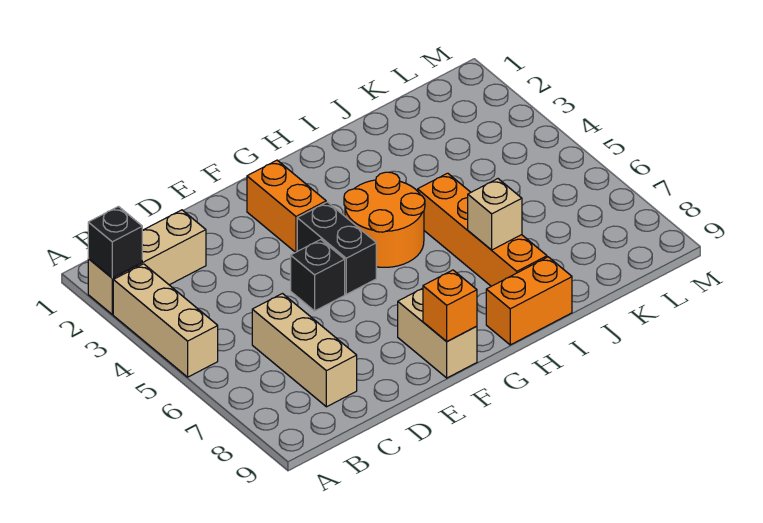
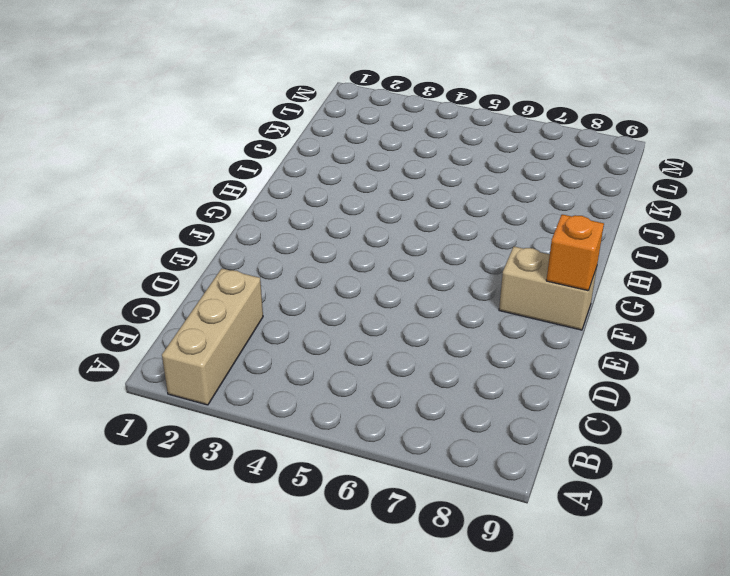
none -> tan brick A3:A5 level 1
none -> tan brick C6:C8 level 1
none -> black brick E5 level 1

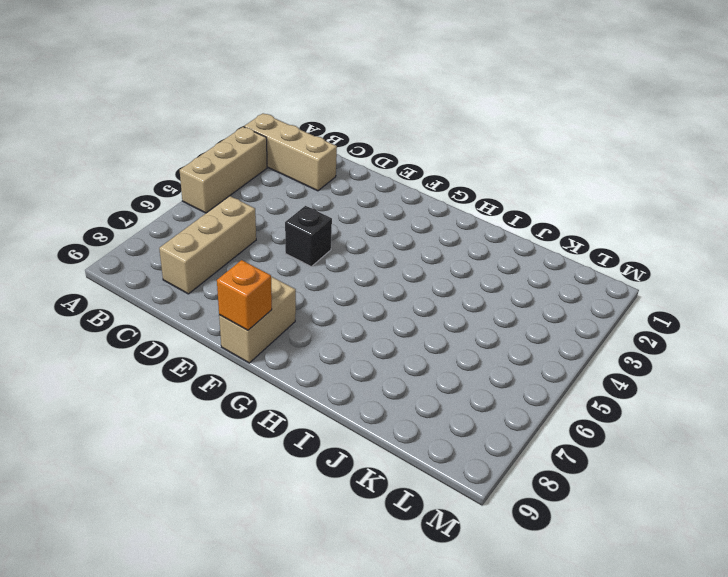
none -> orange brick F2:F3 level 1
none -> black brick F4:F5 level 1
none -> orange round brick G4:H5 level 1

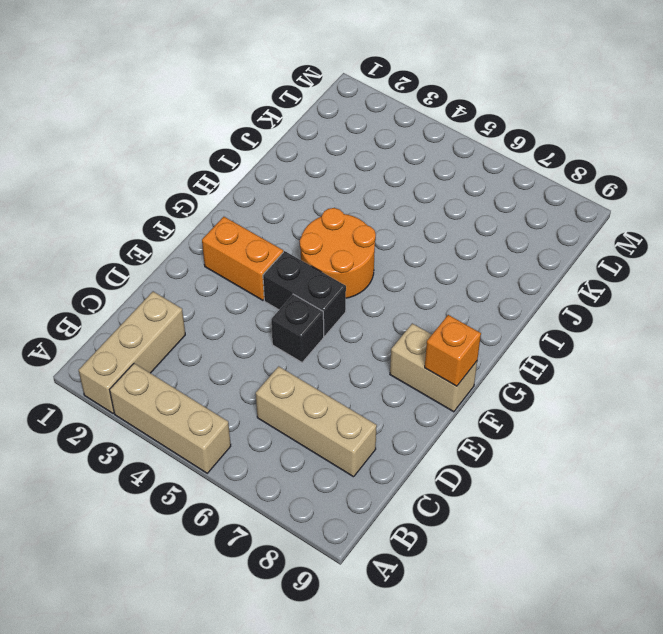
none -> orange brick H9:I9 level 1
none -> orange brick I5:I8 level 1
none -> black brick A2 level 2

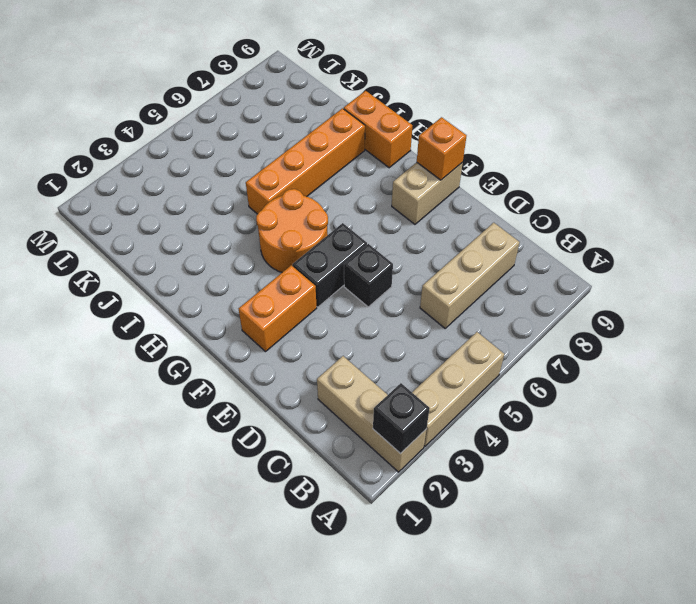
none -> tan brick I7 level 2

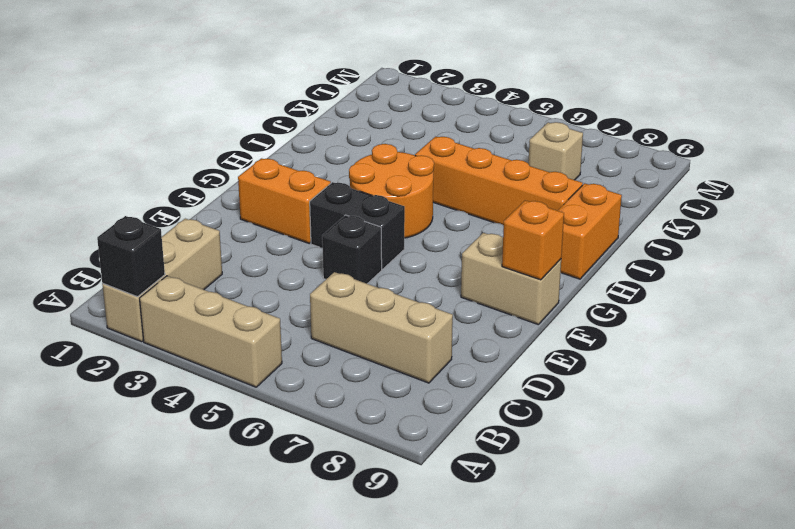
tan brick K7 level 1 -> tan brick I7 level 2

